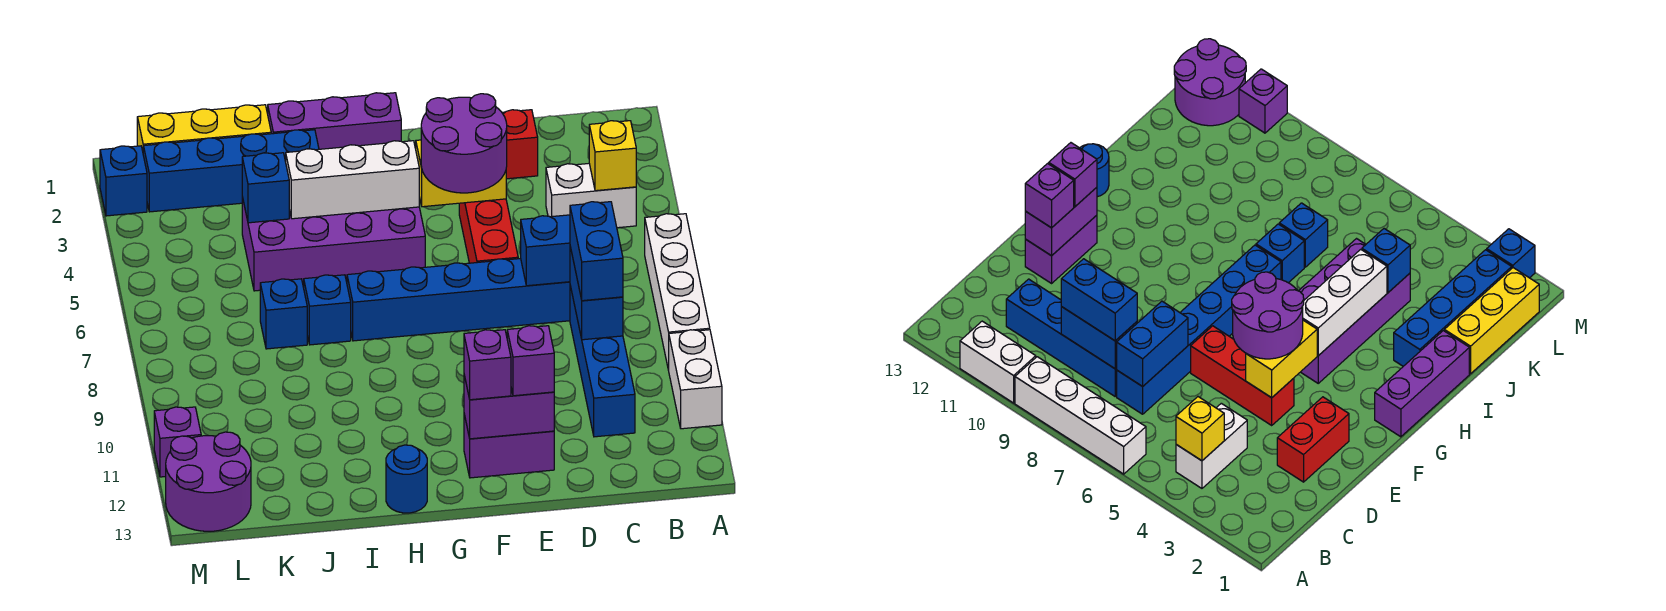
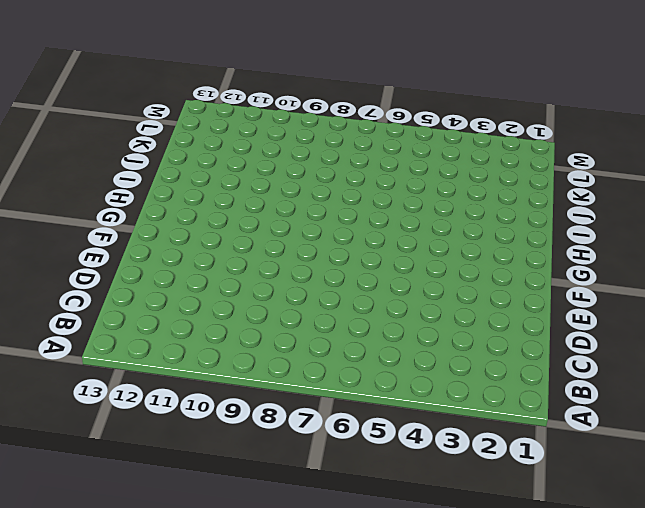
none -> white brick A6:A9 level 1
none -> white brick A10:A11 level 1
none -> white brick B4:C4 level 1

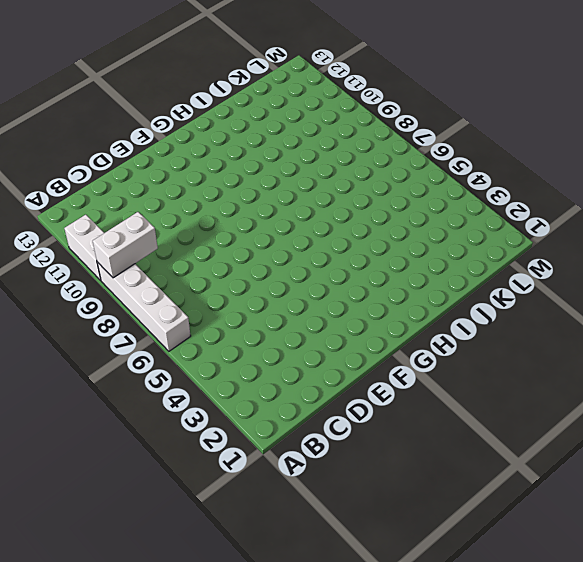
white brick A9:B9 level 2 -> white brick B4:C4 level 1
none -> blue brick C7:H7 level 1
none -> blue brick C8:C11 level 1
none -> red brick D2:E2 level 1

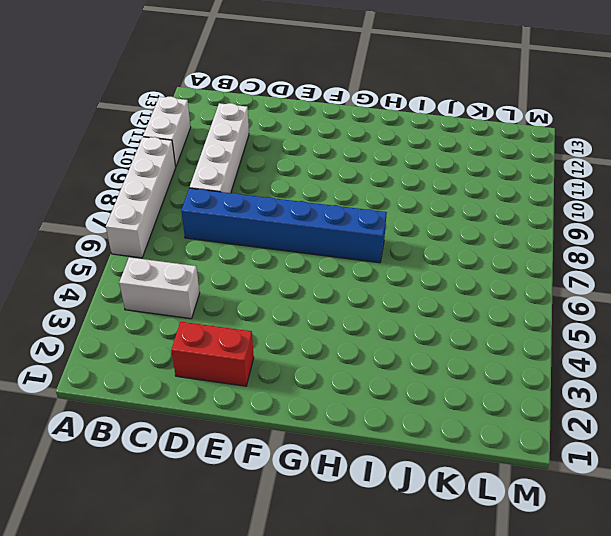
white brick C8:C11 level 1 -> blue brick C8:C11 level 1
none -> red brick E4:E6 level 1
none -> purple brick E12:F12 level 1
none -> purple brick G1:I1 level 1

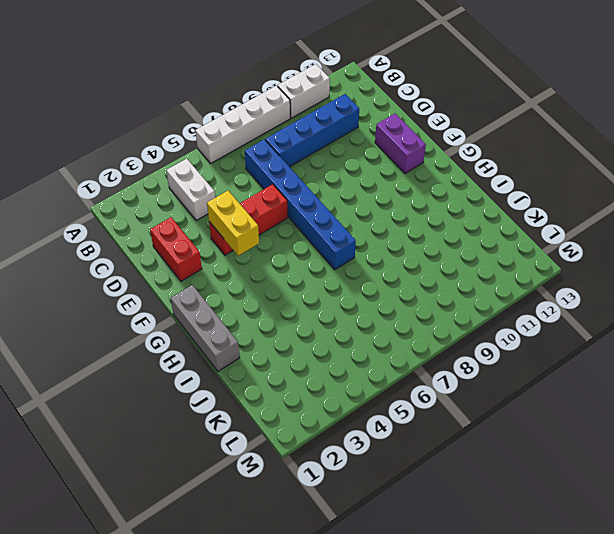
grey brick G1:I1 level 1 -> purple brick G1:I1 level 1
none -> purple brick G4:J5 level 1
none -> blue round brick H13 level 1
none -> blue brick I2:L2 level 1

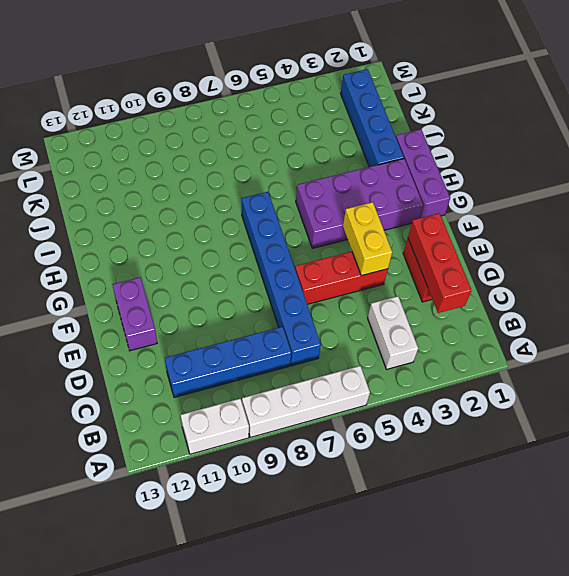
red brick C2:E2 level 2 -> none
purple brick G2:H5 level 1 -> purple brick G4:J5 level 1
none -> blue round brick H13 level 1
none -> blue brick I7 level 1
none -> yellow brick J1:L1 level 1

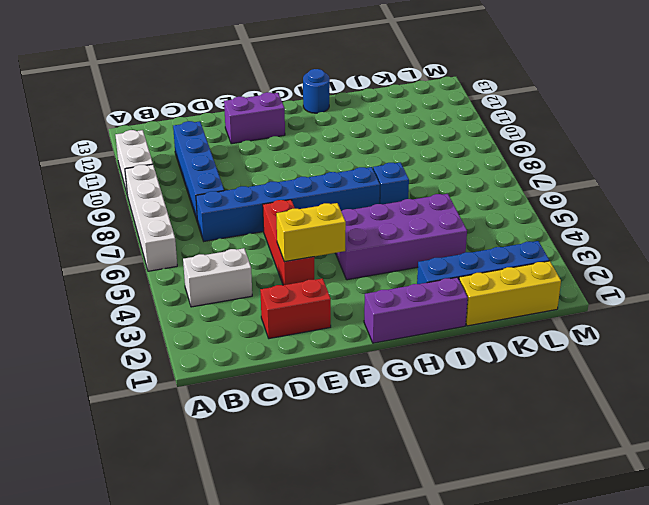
none -> blue brick J7 level 1
none -> purple round brick L12:M13 level 1
none -> blue brick M2 level 1

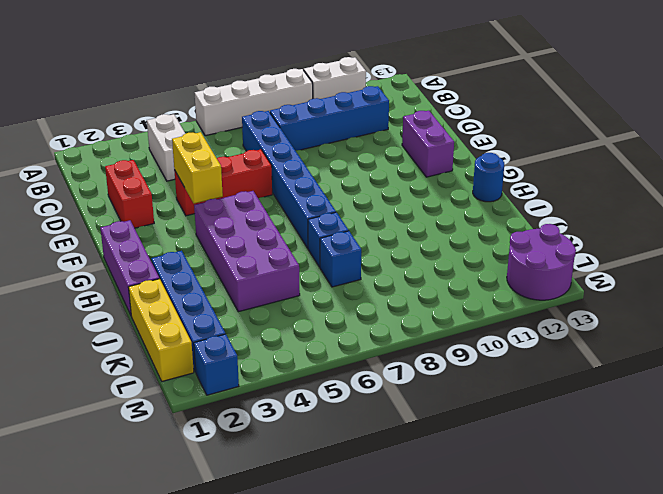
none -> purple brick M11 level 1
none -> yellow brick B4 level 2
none -> blue brick C7:D7 level 2

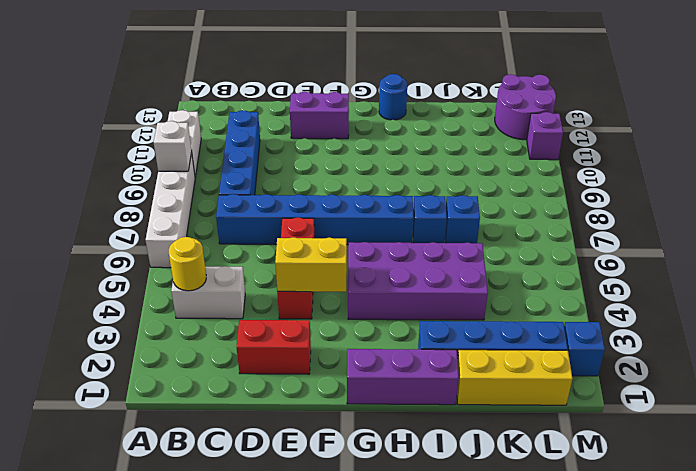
white brick A9 level 2 -> none
yellow round brick B4 level 2 -> yellow brick B4 level 2
none -> blue brick C7:D7 level 2
none -> blue brick C8:C9 level 2
none -> purple brick E12:F12 level 2

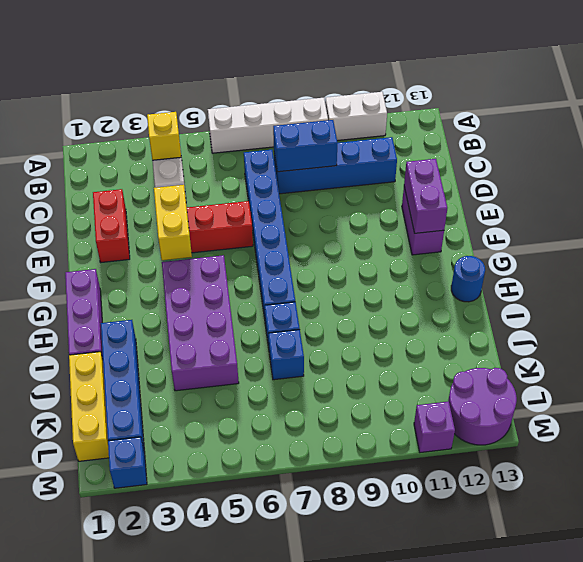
none -> blue brick C7:D7 level 2
none -> white brick G4:I4 level 2
none -> blue brick J4 level 2

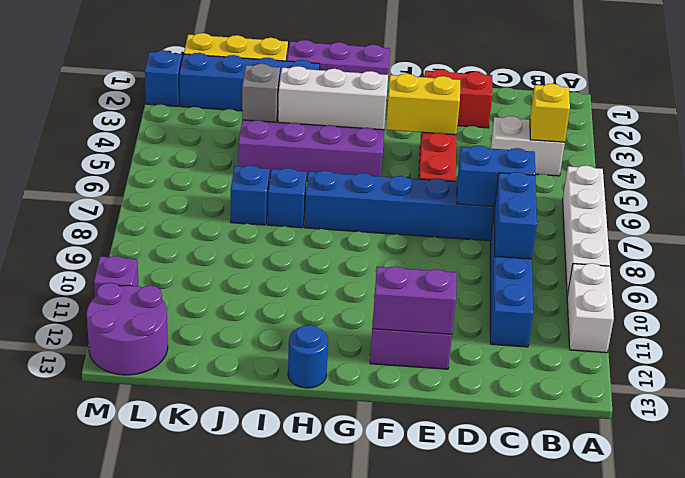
grey brick J4 level 2 -> blue brick J4 level 2
none -> blue brick C8:C9 level 3
none -> purple round brick E4:F5 level 3
none -> purple brick E12 level 3

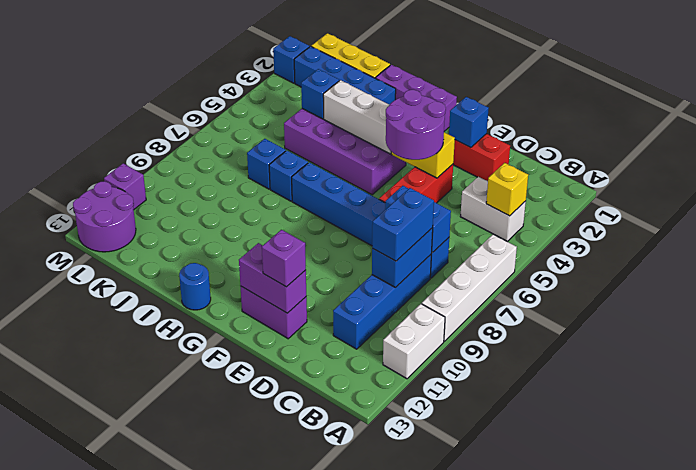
blue brick E2 level 2 -> none
none -> purple brick F12 level 3

